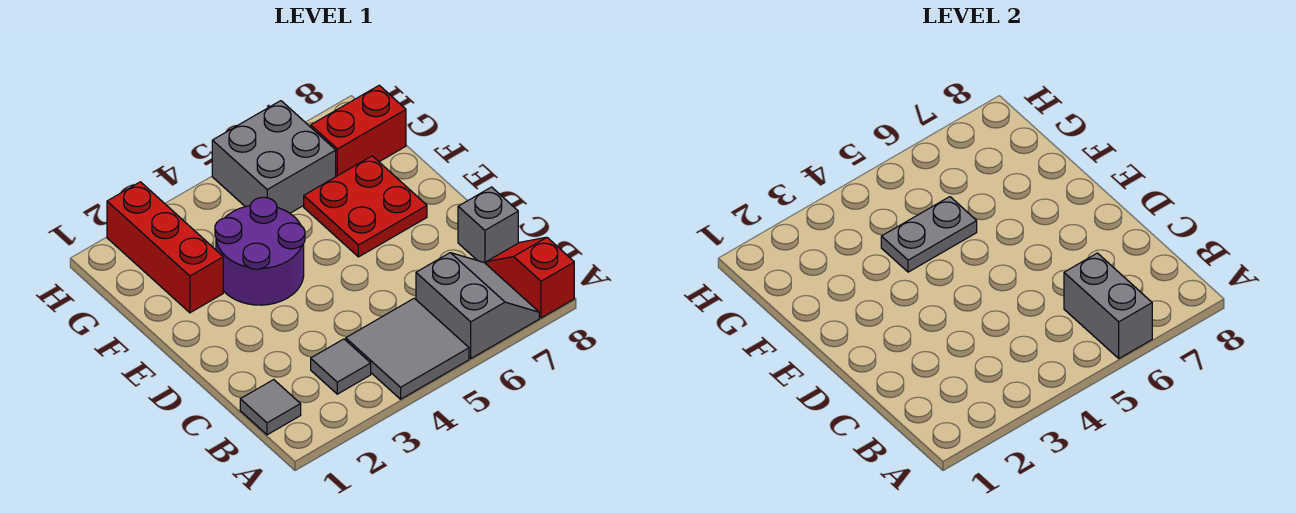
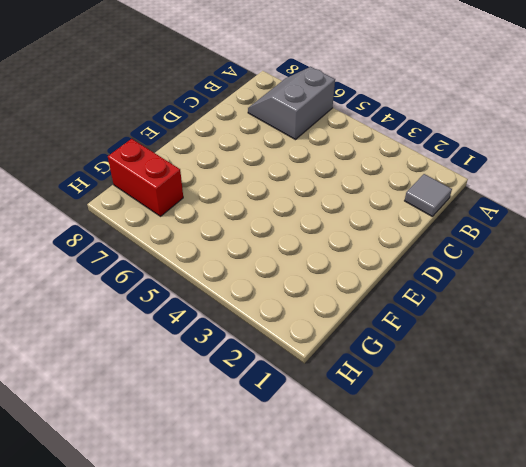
none -> grey tile A4:B5 level 1
none -> red slope A8:B8 level 1 top A
none -> grey tile B3 level 1

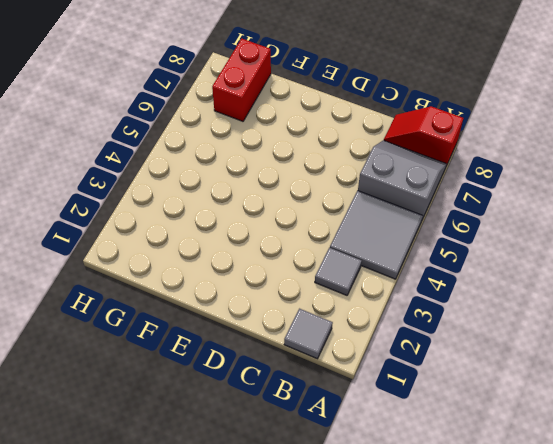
none -> grey brick C8 level 1
none -> purple round brick E3:F4 level 1
none -> red plate E6:F7 level 1

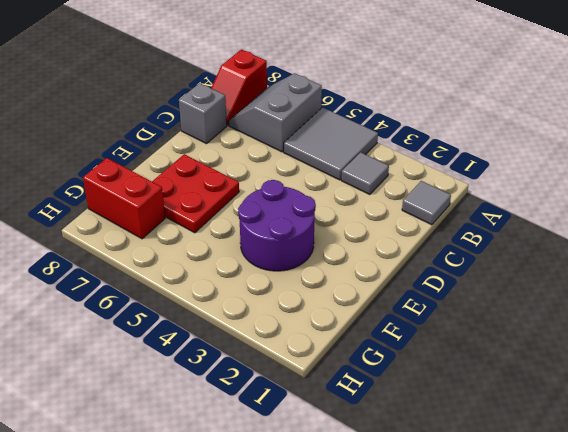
none -> red brick F2:H2 level 1
none -> grey brick G5:H6 level 1
none -> grey brick A6:B6 level 2

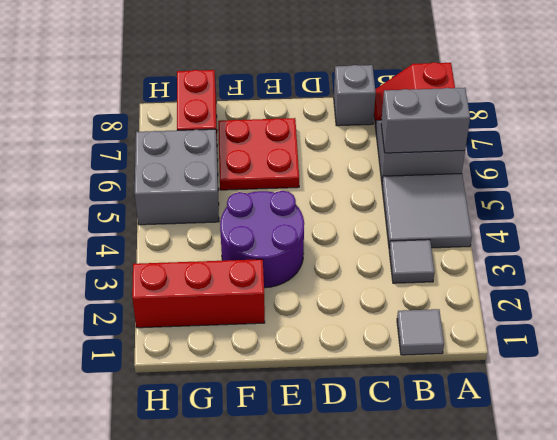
none -> grey plate F4:F5 level 2

